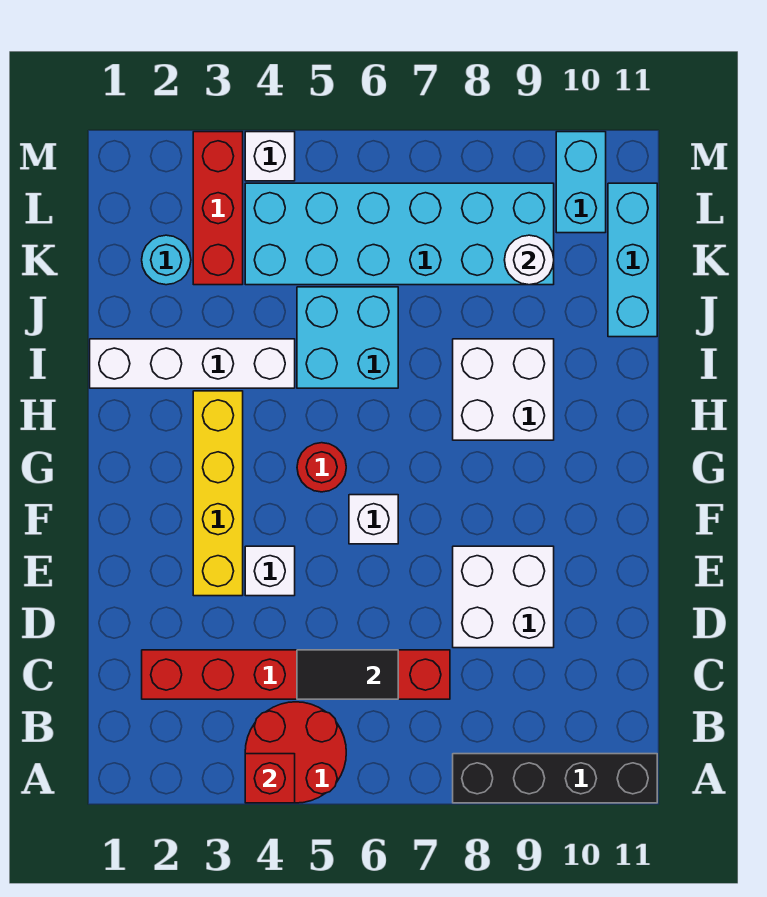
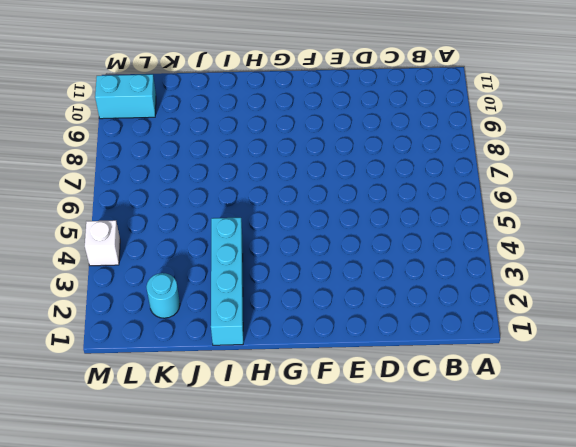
cyan brick I1:I4 level 1 -> white brick I1:I4 level 1
none -> red round brick A4:B5 level 1
none -> black brick A8:A11 level 1
none -> red brick C2:C7 level 1

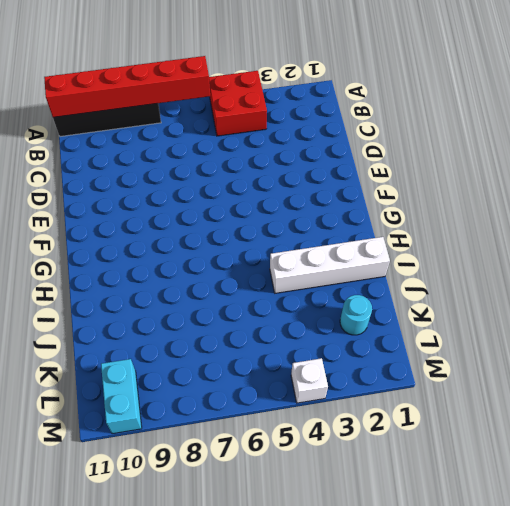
red brick A4:B5 level 1 -> red round brick A4:B5 level 1
red brick A6:A11 level 2 -> red brick C2:C7 level 1
none -> white brick D8:E9 level 1
none -> yellow brick E3:H3 level 1
none -> white brick E4 level 1

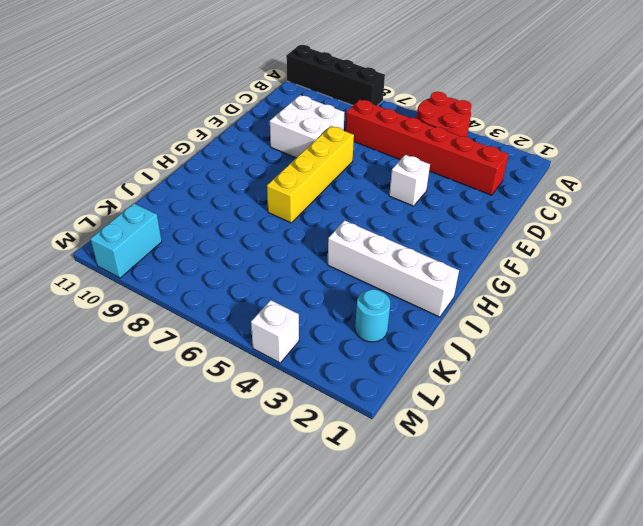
yellow brick E7:H7 level 1 -> yellow brick E3:H3 level 1
none -> white brick F6 level 1
none -> red round brick G5 level 1
none -> white brick H8:I9 level 1

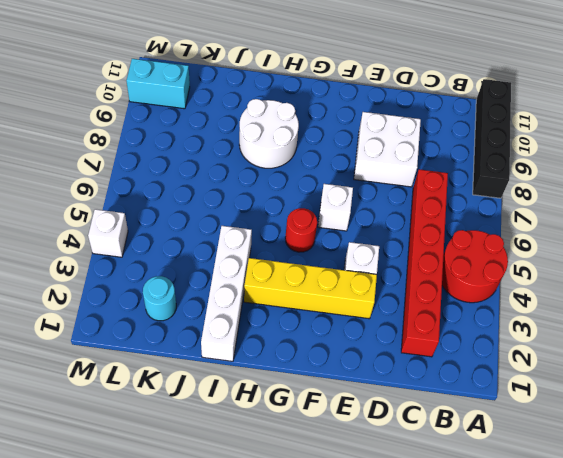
white round brick H8:I9 level 1 -> white brick H8:I9 level 1
none -> cyan brick I5:J6 level 1
none -> cyan brick J11:L11 level 1
none -> red brick K3:M3 level 1

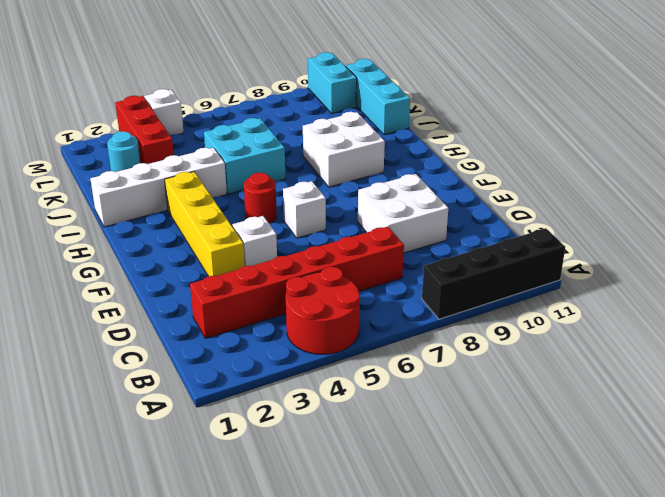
none -> cyan brick K4:L9 level 1
none -> red brick A4 level 2
none -> black tile C5:C6 level 2

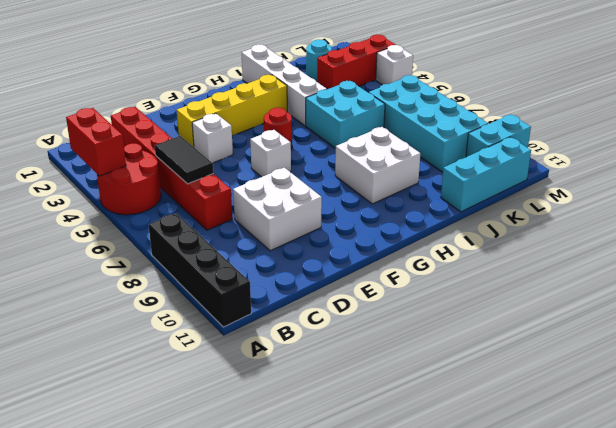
red brick A3:A4 level 2 -> red brick A4 level 2
cyan brick K6:L9 level 1 -> cyan brick K4:L9 level 1
none -> white round brick K9 level 2

